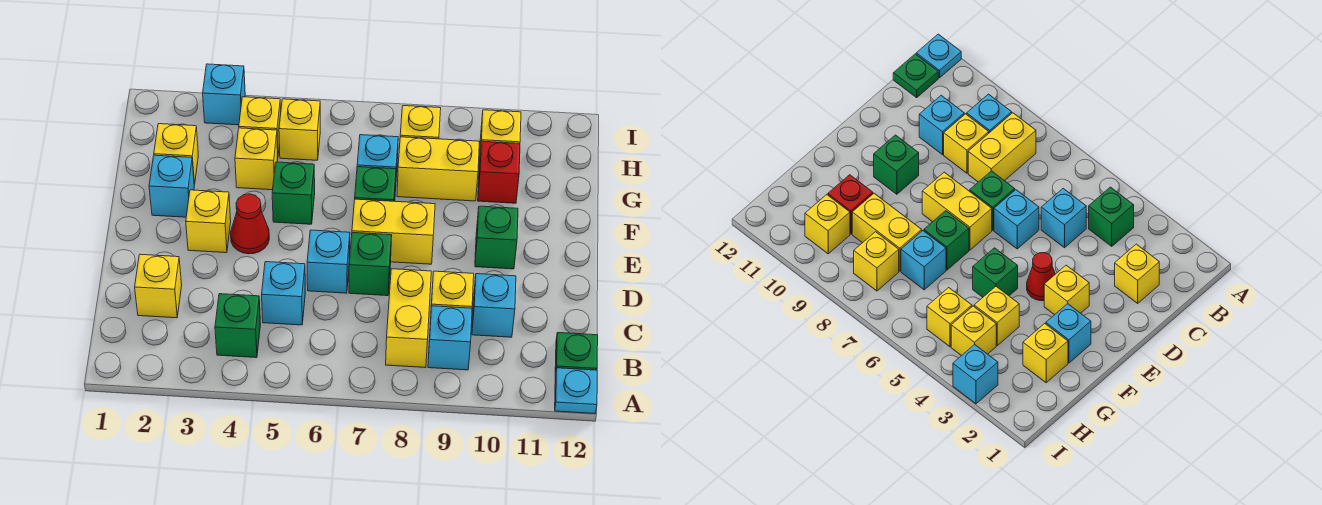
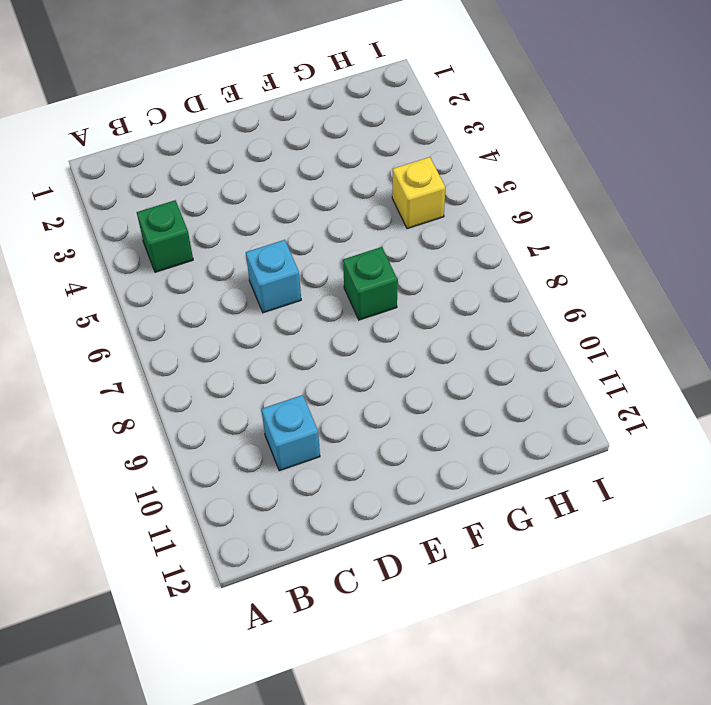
none -> cyan plate A12 level 1
none -> yellow brick B8:C8 level 1
none -> cyan brick B9 level 1

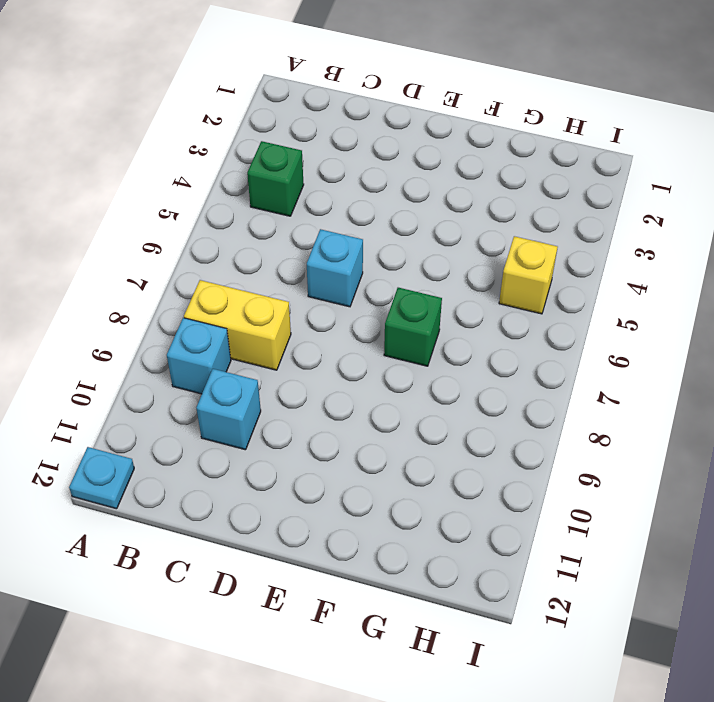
none -> green plate B12 level 1
none -> yellow brick C2 level 1
none -> cyan brick C5 level 1

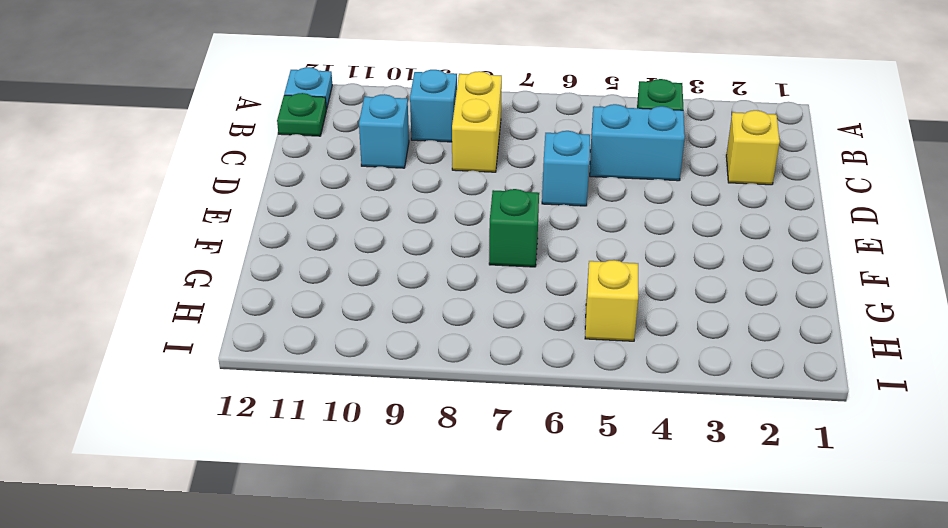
cyan brick C4:C5 level 1 -> cyan brick C5 level 1
none -> yellow brick C9 level 1
none -> green brick D7 level 1
none -> yellow brick E3 level 1

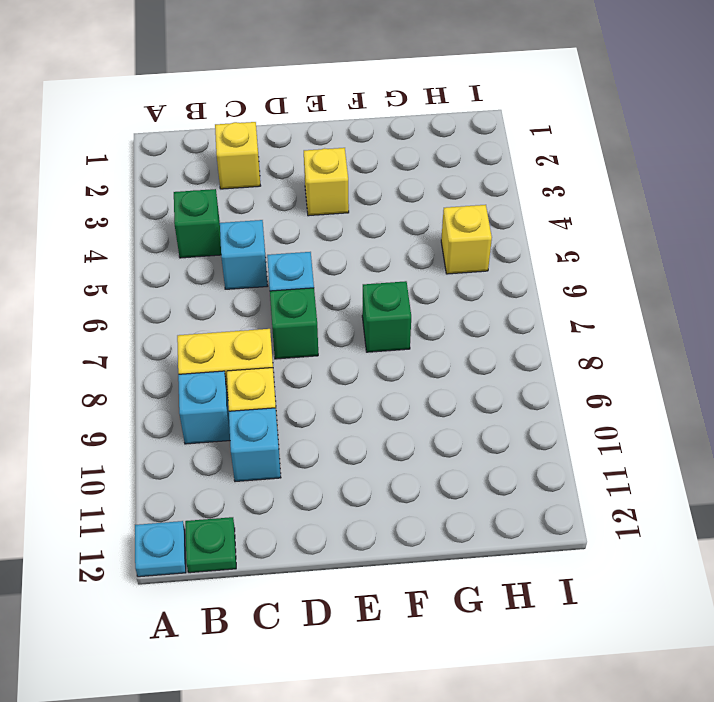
none -> red cone E4 level 1
none -> yellow brick E7:E8 level 1
none -> green brick E10 level 1

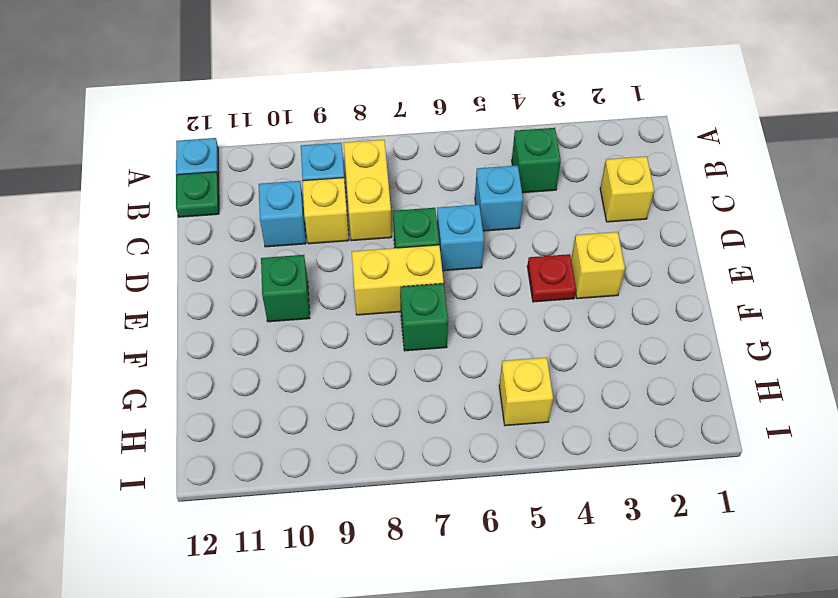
red plate E4 level 1 -> red cone E4 level 1
none -> cyan brick F2 level 1
none -> green brick F5 level 1
none -> yellow brick G2 level 1

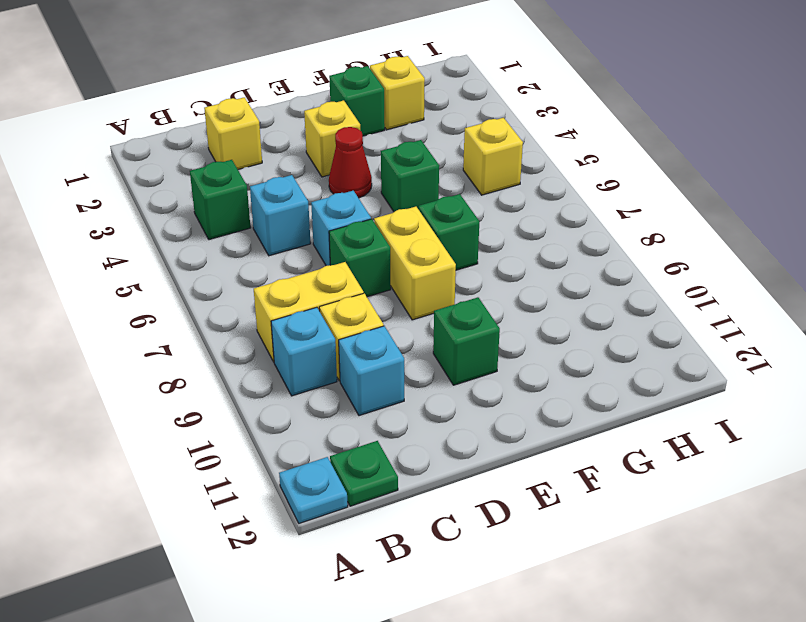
green brick F2 level 1 -> cyan brick F2 level 1
none -> yellow brick G4 level 1
none -> cyan brick G7 level 1
none -> yellow brick G8:G9 level 1

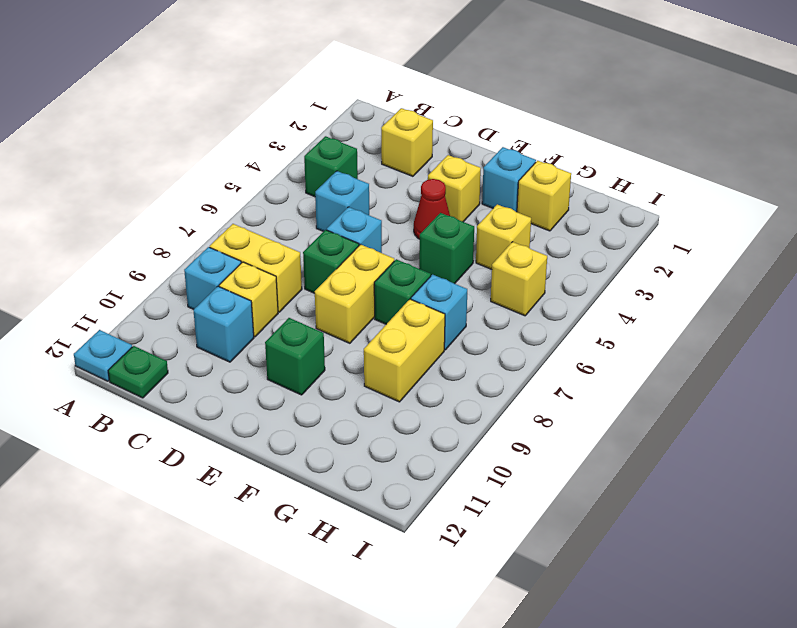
none -> red brick G10 level 1
none -> yellow brick H4 level 1
none -> yellow brick H8 level 1

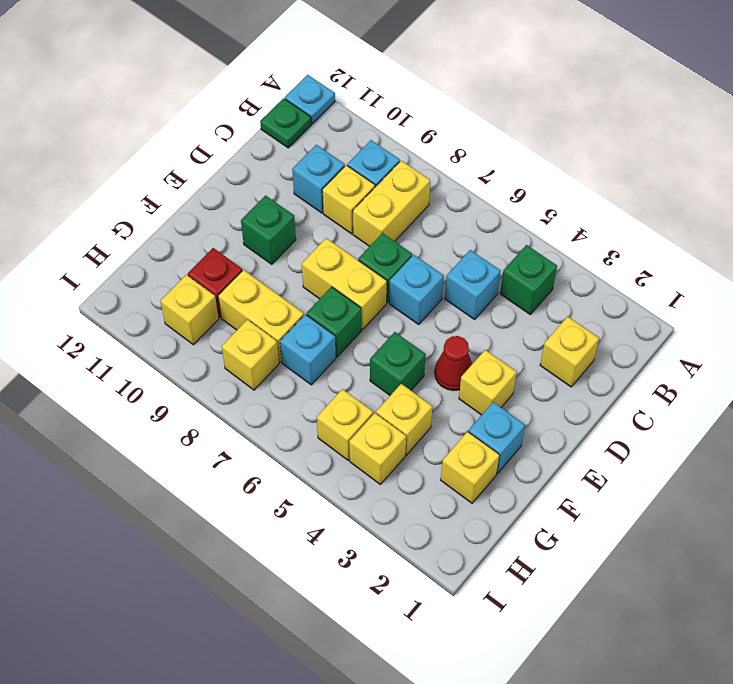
none -> cyan brick I3 level 1

